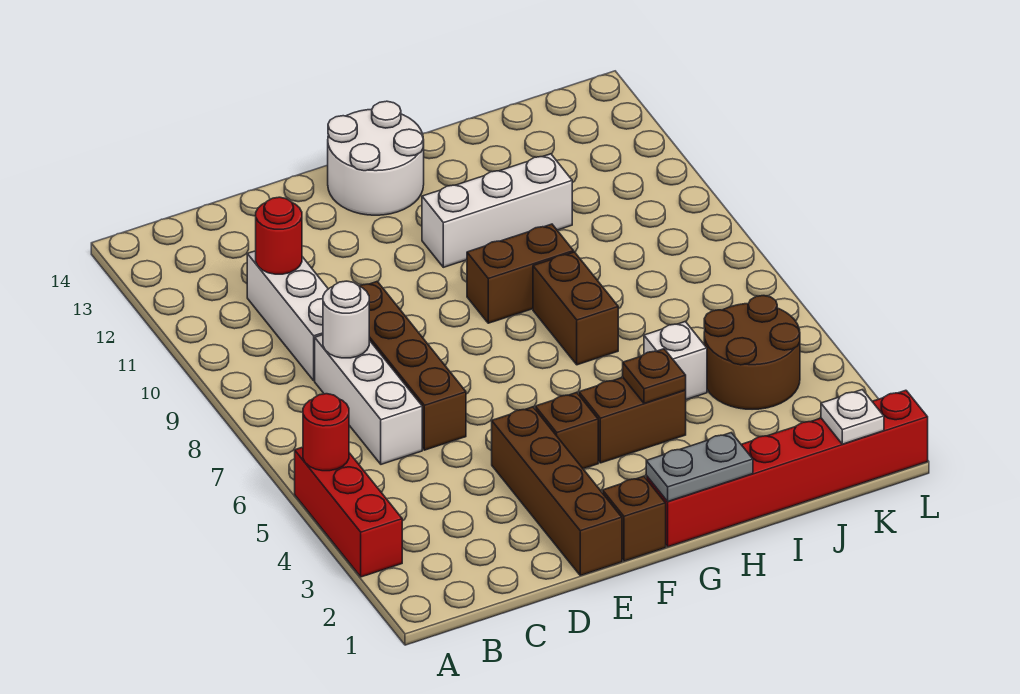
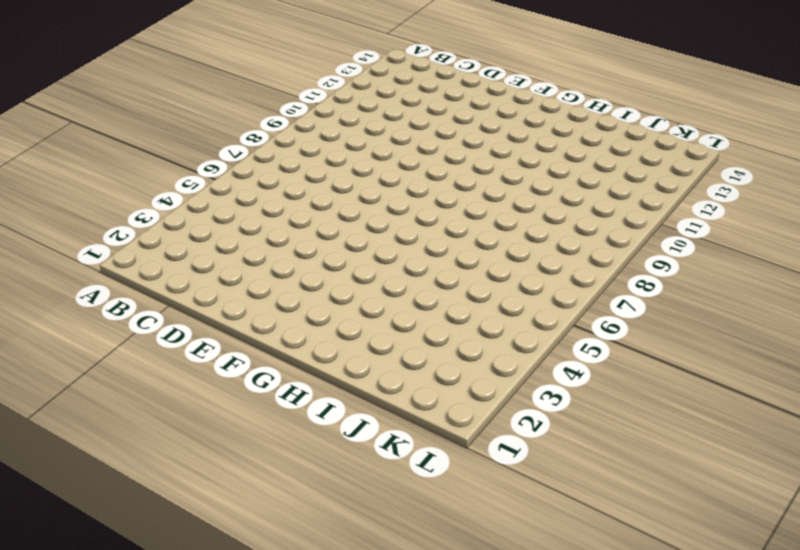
none -> red brick A3:A5 level 1
none -> white brick C6:C8 level 1
none -> white brick C9:C11 level 1

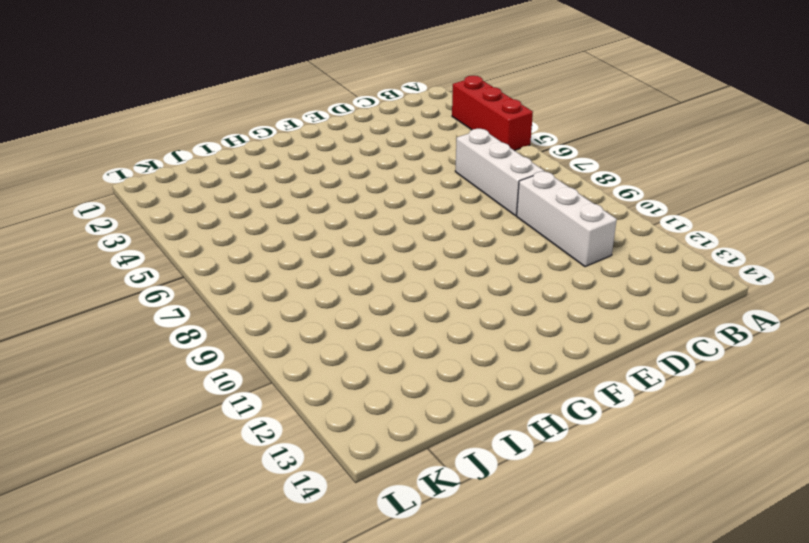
none -> brown brick D6:D9 level 1
none -> brown brick E1:E4 level 1
none -> brown brick F1 level 1

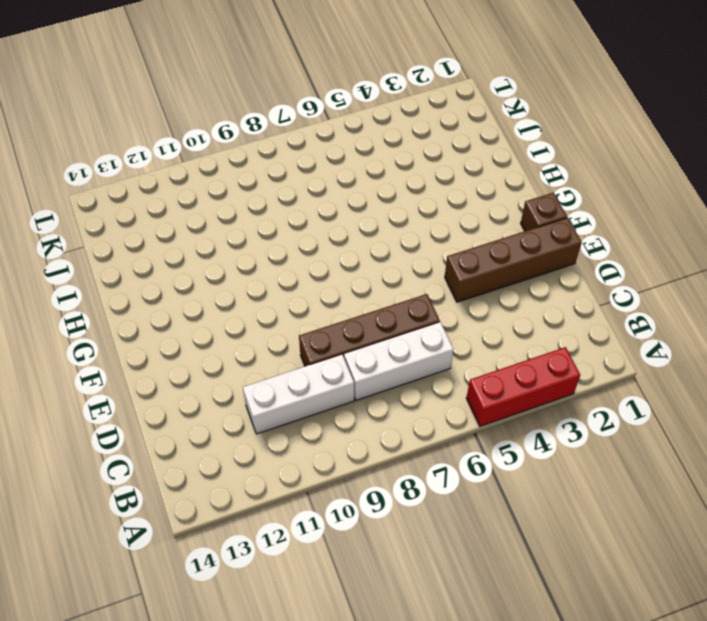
none -> brown brick F4 level 1
none -> white round brick F13:G14 level 1
none -> red brick G1:L1 level 1

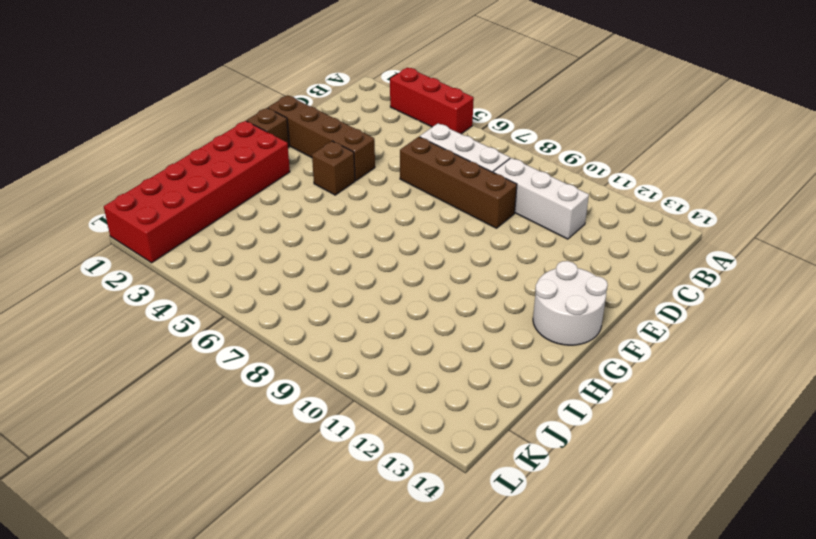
red brick G1:L2 level 1 -> red brick G1:L1 level 1
none -> brown brick G4:H4 level 1
none -> brown brick G9:H9 level 1
none -> white brick G11:I11 level 1

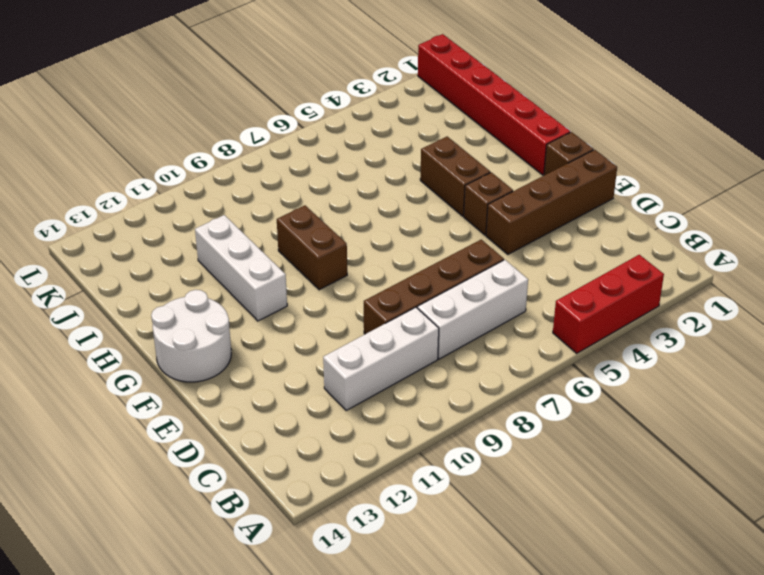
none -> brown brick H7:H8 level 1
none -> white brick I5 level 1
none -> brown round brick J4:K5 level 1

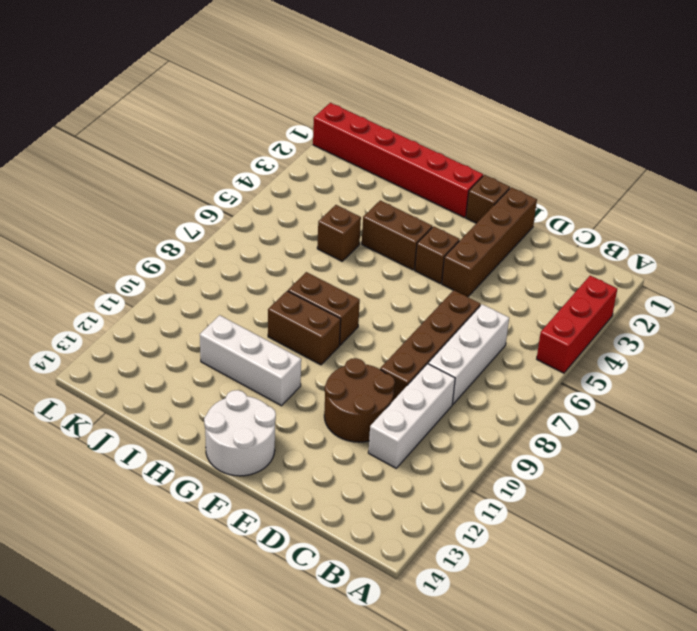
brown round brick D10:E11 level 1 -> brown round brick J4:K5 level 1
brown brick G8:H8 level 1 -> brown brick H7:H8 level 1
brown brick I5 level 1 -> white brick I5 level 1
none -> red round brick A5 level 2
none -> white round brick C8 level 2
none -> red round brick C11 level 2

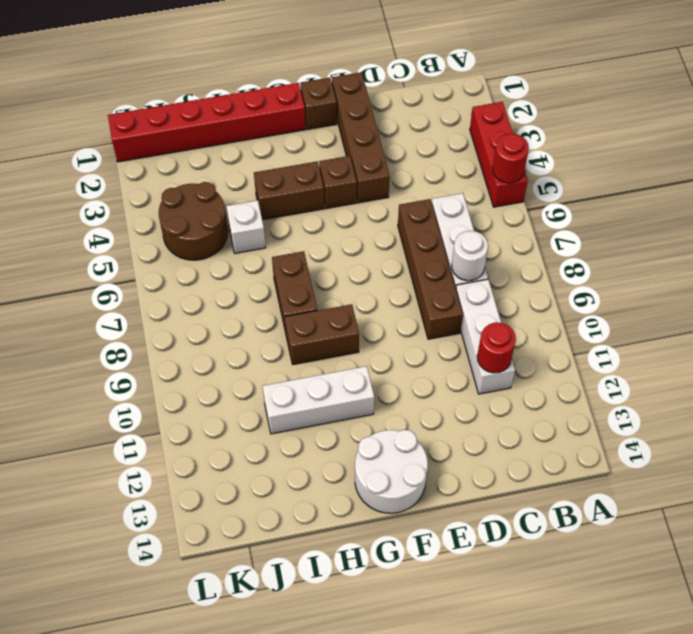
none -> grey plate G1:H1 level 2
none -> brown plate H4 level 2
none -> white plate K1 level 2

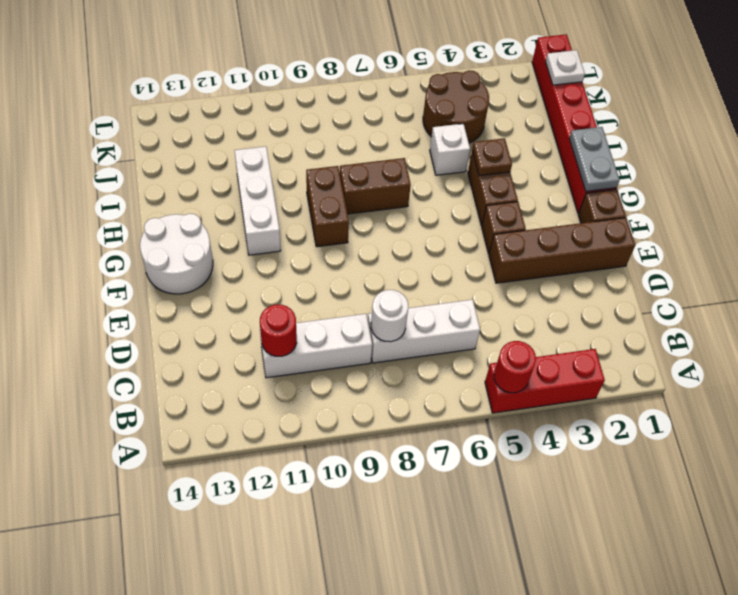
none -> brown brick D6:D9 level 1

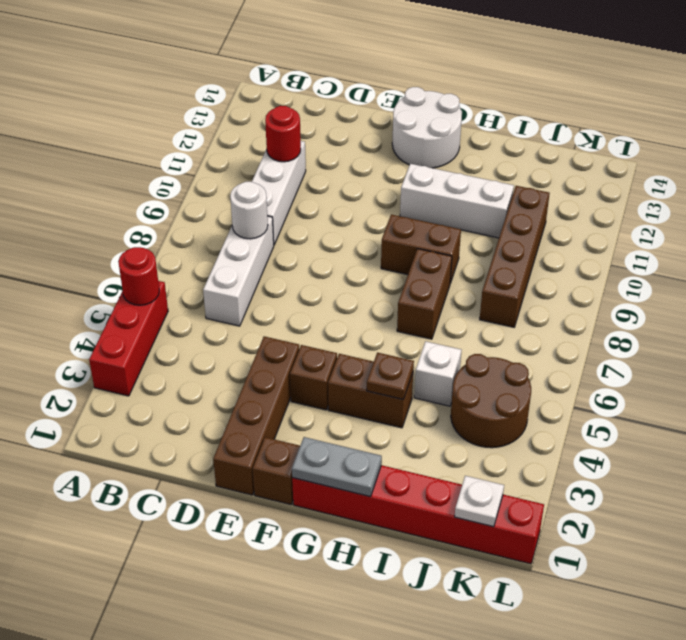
brown brick J8:J11 level 1 -> brown brick D6:D9 level 1

